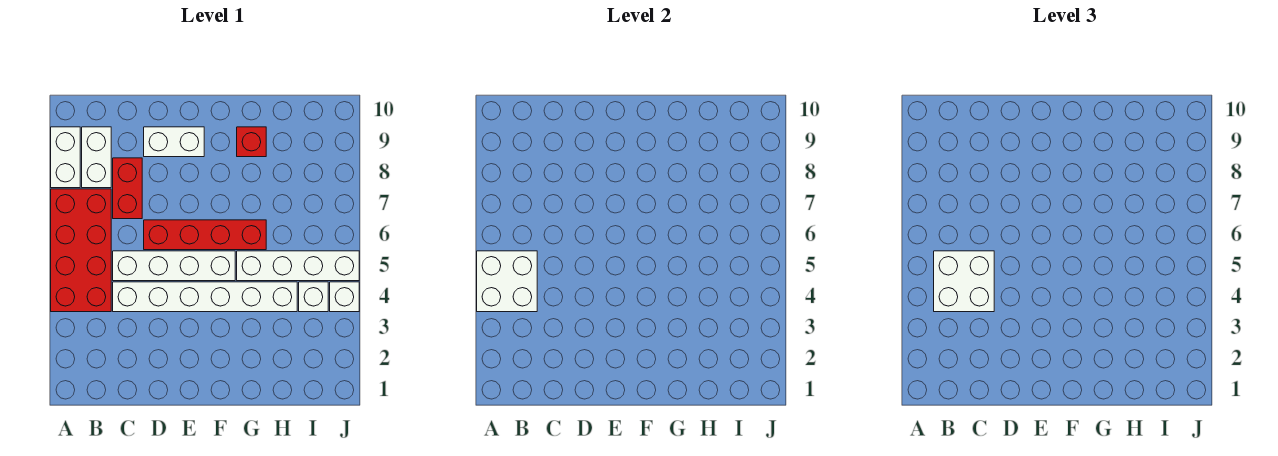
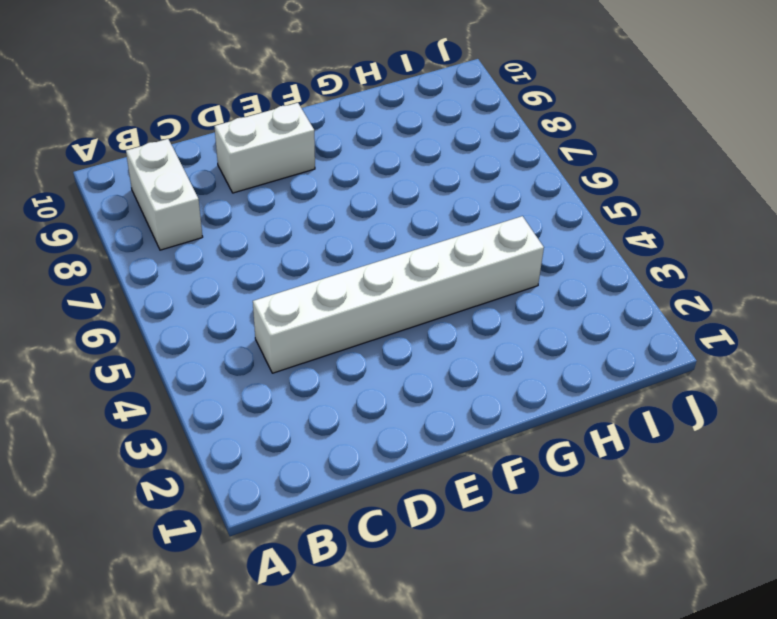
none -> red brick A4:B7 level 1
none -> white brick A8:A9 level 1
none -> white brick C5:F5 level 1

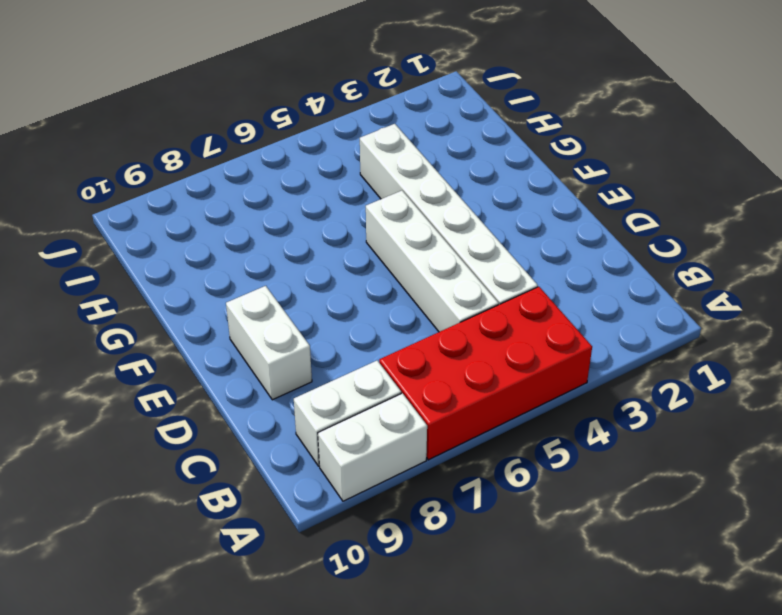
none -> red brick C7:C8 level 1
none -> red brick D6:G6 level 1
none -> white brick G5:J5 level 1

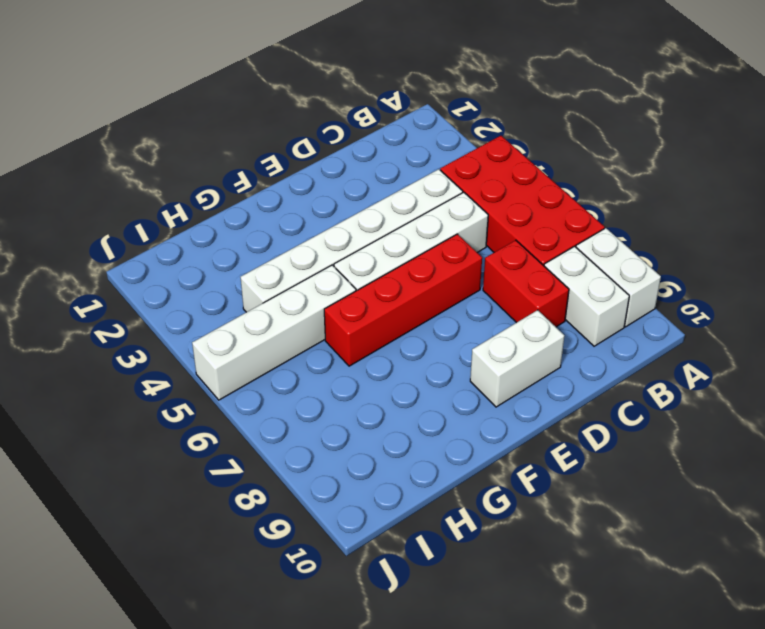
none -> red brick G9 level 1
none -> white brick I4 level 1
none -> white brick J4 level 1

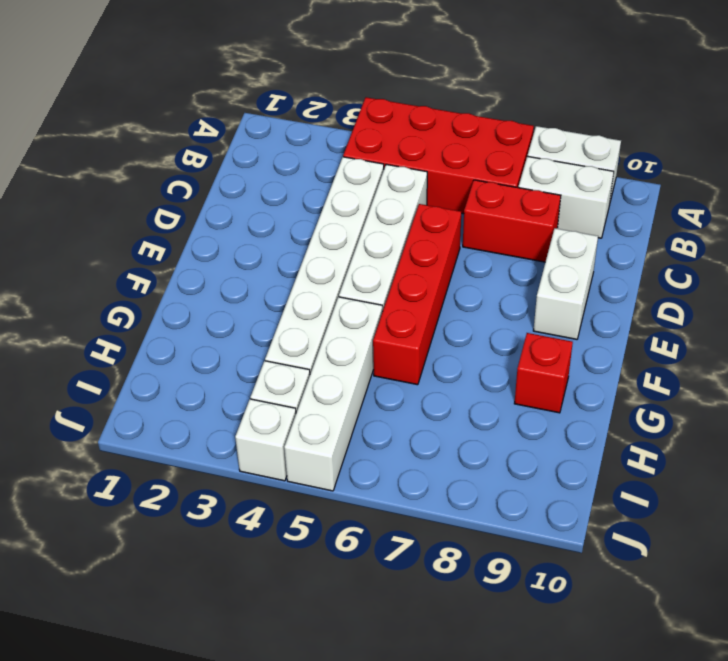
none -> white brick A4:B5 level 2
none -> white brick B4:C5 level 3

